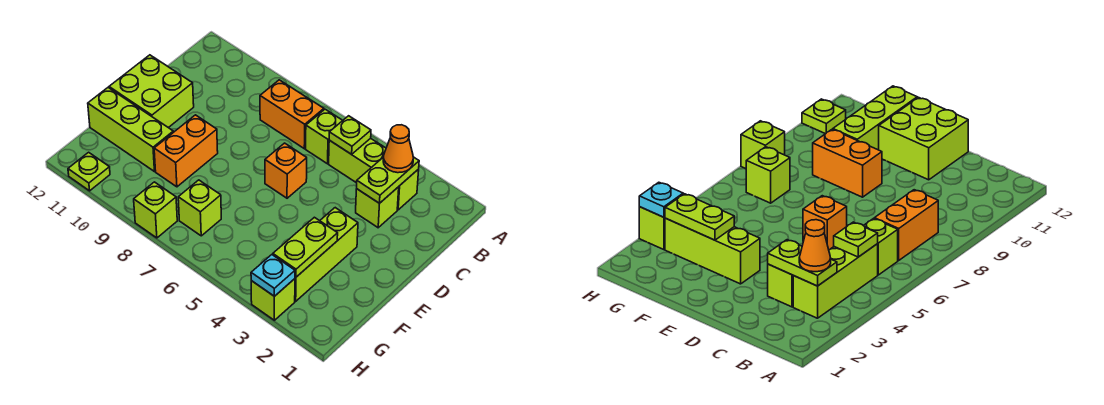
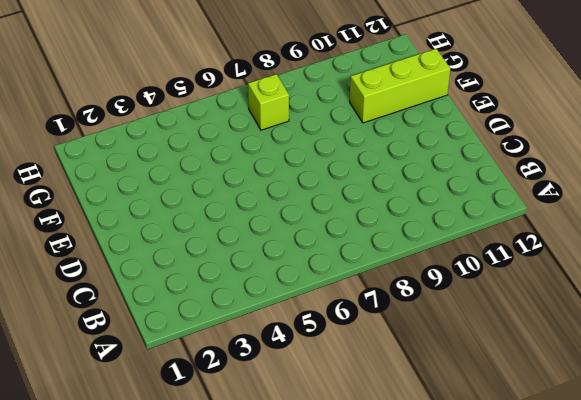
none -> lime brick B3:B5 level 1
none -> lime brick B6 level 1
none -> orange brick B7:B8 level 1

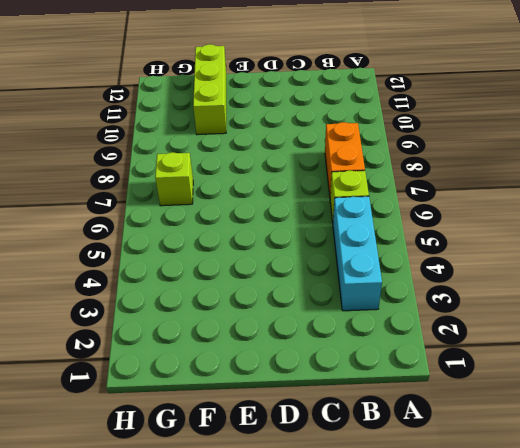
cyan brick B3:B5 level 1 -> lime brick B3:B5 level 1
none -> lime brick C3 level 1
none -> orange brick D6 level 1
none -> lime brick D11:E12 level 1

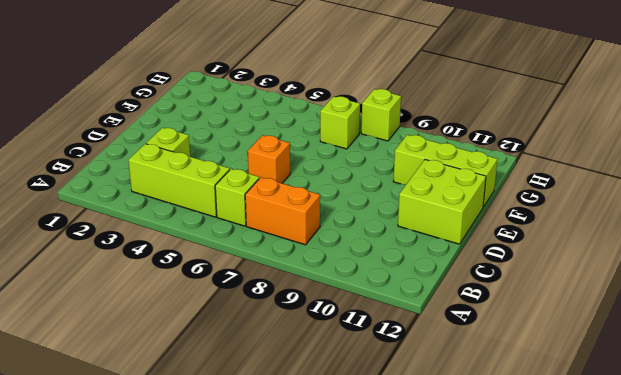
none -> lime brick E3:G3 level 1
none -> orange brick E9:F9 level 1
none -> lime brick H3 level 1

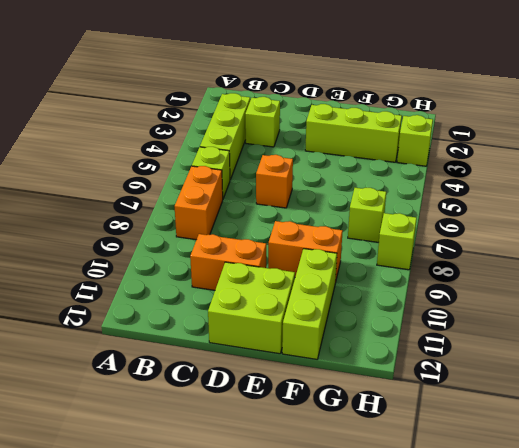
orange brick C10:D10 level 1 -> none
none -> lime plate H11 level 1
none -> lime plate B3:C3 level 2
none -> lime plate B5 level 2

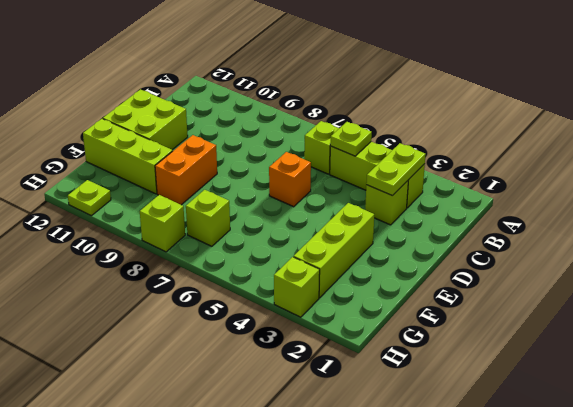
none -> orange brick B7:B8 level 1
none -> lime plate F3:G3 level 2
none -> cyan plate H3 level 2

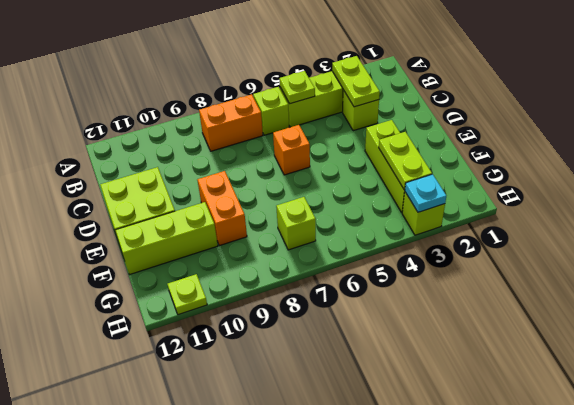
none -> lime brick H8 level 1
none -> orange cone B3 level 3

